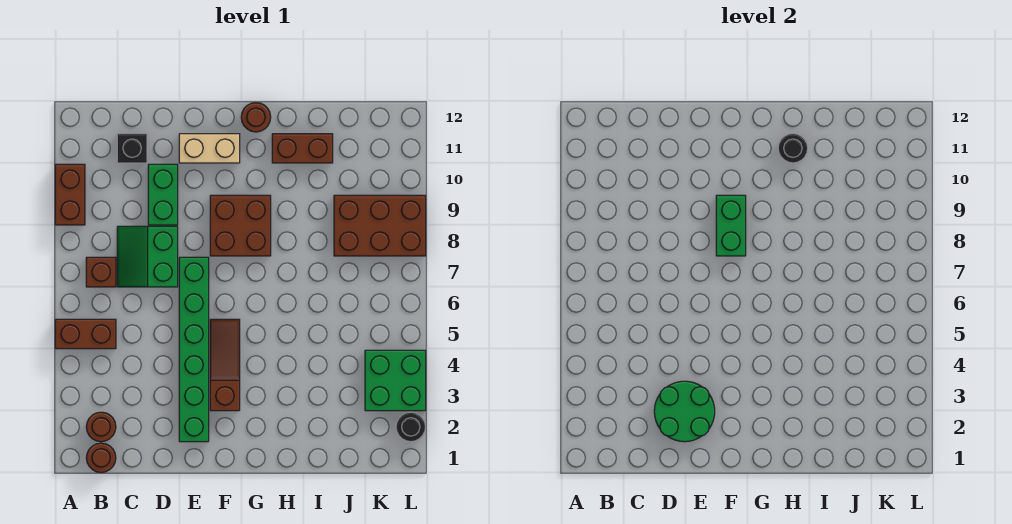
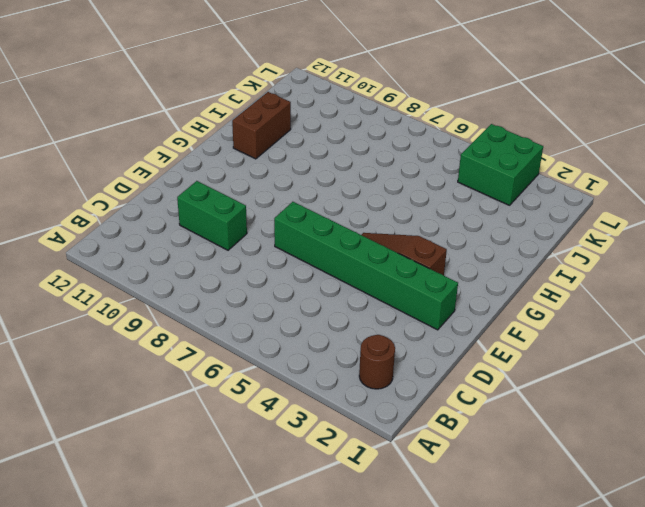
none -> brown brick A5:B5 level 1
none -> brown brick A9:A10 level 1
none -> brown round brick B1 level 1

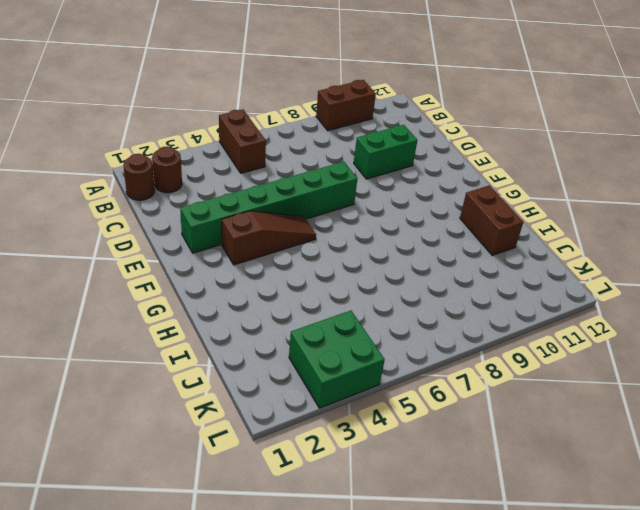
none -> brown brick B7 level 1
none -> green slope C7:D8 level 1 top D
none -> black brick C11 level 1

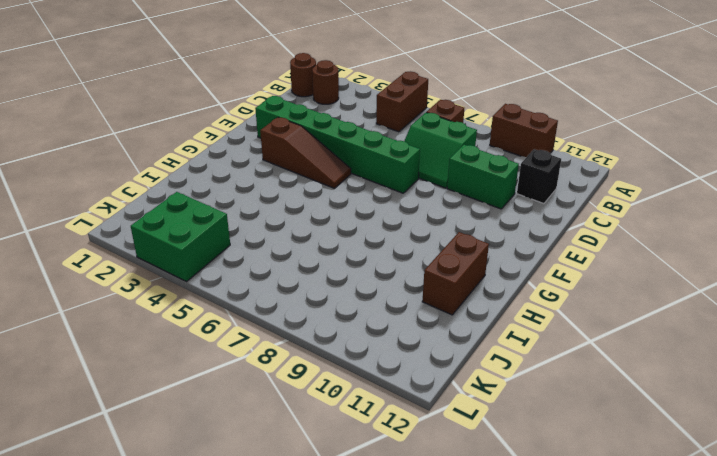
green slope C7:D8 level 1 top C -> green slope C7:D8 level 1 top D
none -> tan brick E11:F11 level 1
none -> brown brick F8:G9 level 1
none -> brown round brick G12 level 1

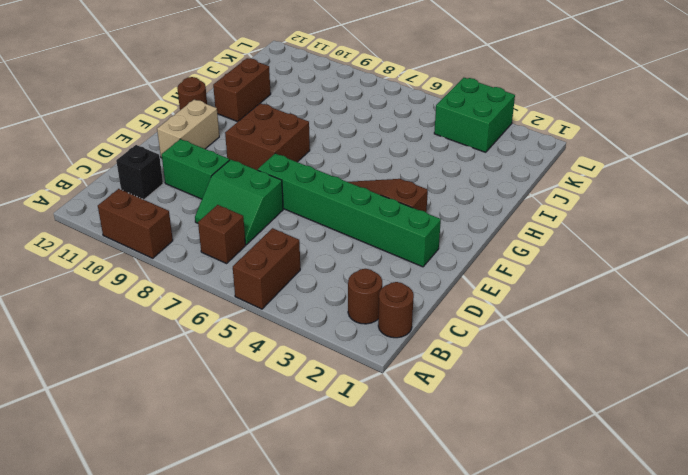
none -> brown brick J8:L9 level 1
none -> black round brick L2 level 1
none -> green round brick D2:E3 level 2

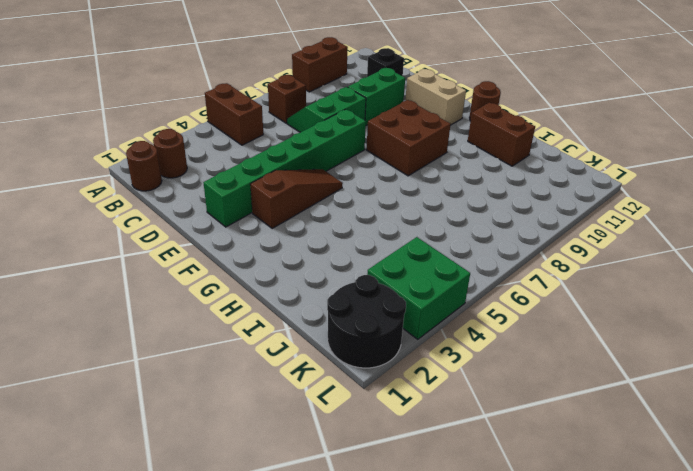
black round brick K1:L2 level 1 -> black round brick L2 level 1
none -> brown brick J8:L9 level 1
none -> green round brick D2:E3 level 2
none -> green brick F8:F9 level 2

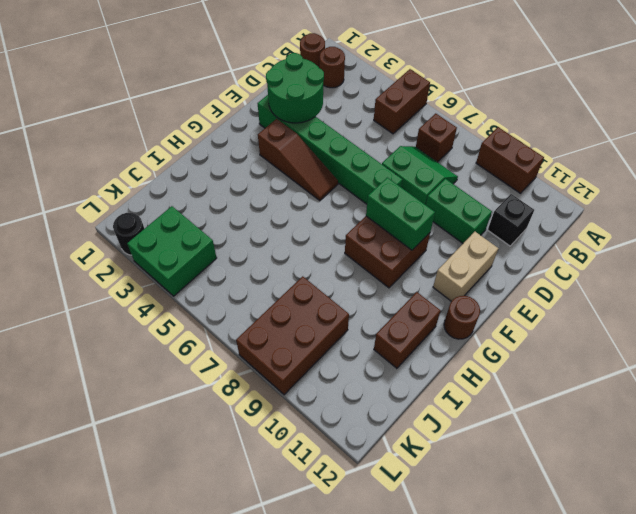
none -> black round brick H11 level 2

